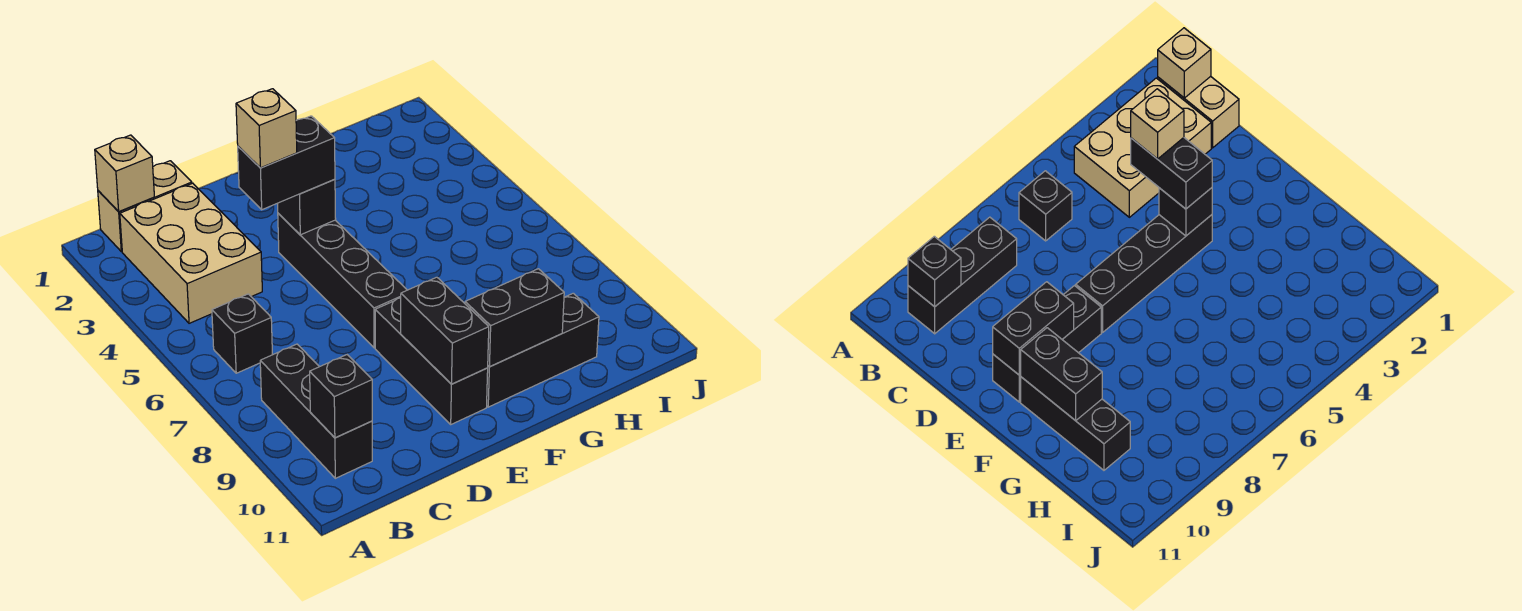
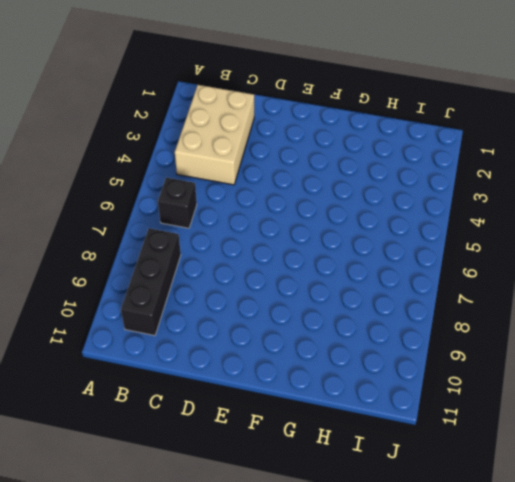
none -> tan brick B1:C1 level 1
none -> black brick E4:E7 level 1
none -> black brick E8:E10 level 1

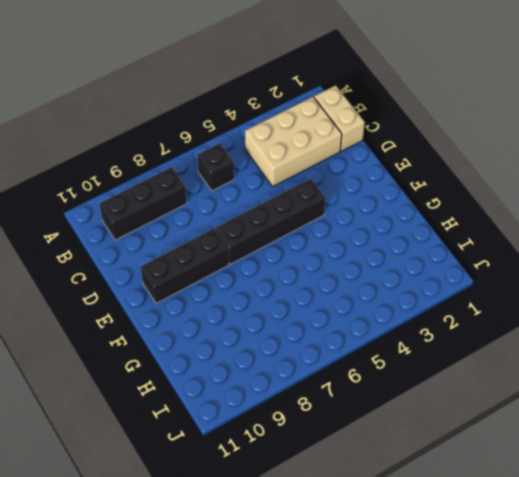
none -> black brick F10:H10 level 1
none -> tan brick B1 level 2
none -> black brick B10 level 2

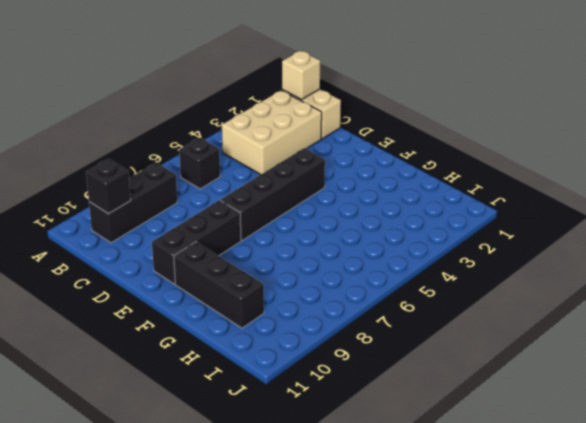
none -> black brick E4 level 2
none -> black brick E9:E10 level 2
none -> black brick F10:G10 level 2

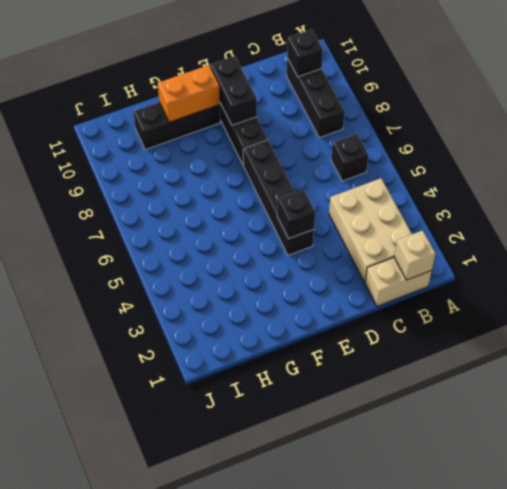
orange brick F10:G10 level 2 -> black brick F10:G10 level 2
none -> black brick D4:E4 level 3
none -> tan brick D4 level 4

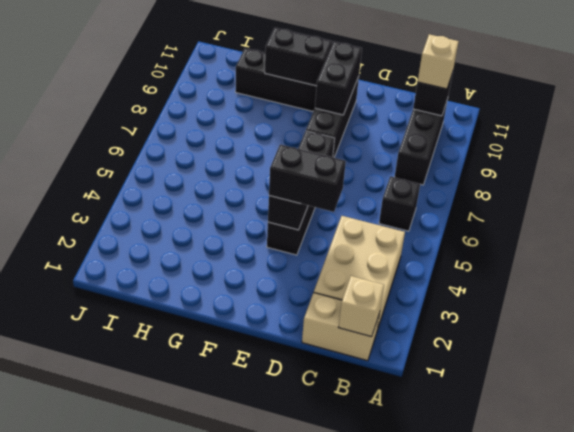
tan brick B10 level 3 -> tan brick D4 level 4

